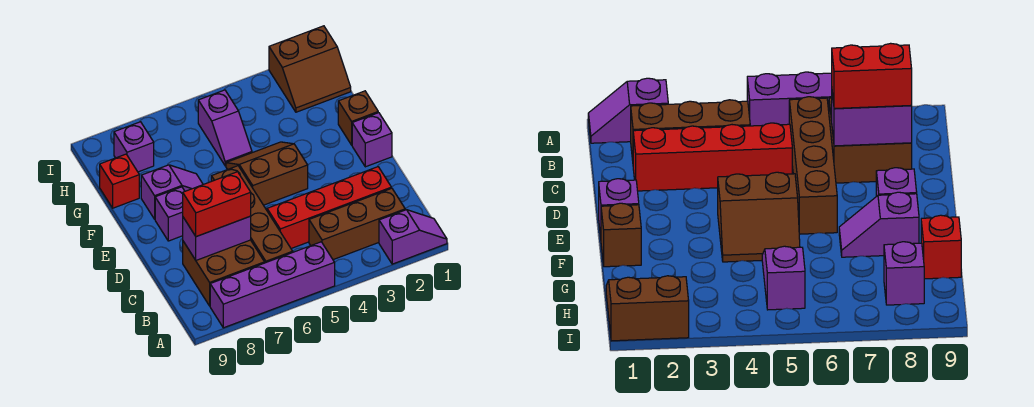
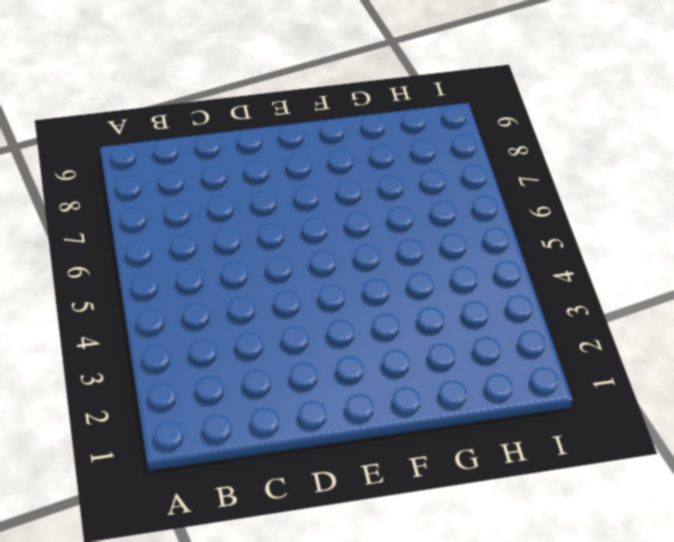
none -> purple slope A1:A2 level 1 top 2
none -> purple brick A5:A8 level 1
none -> brown brick B2:B4 level 1

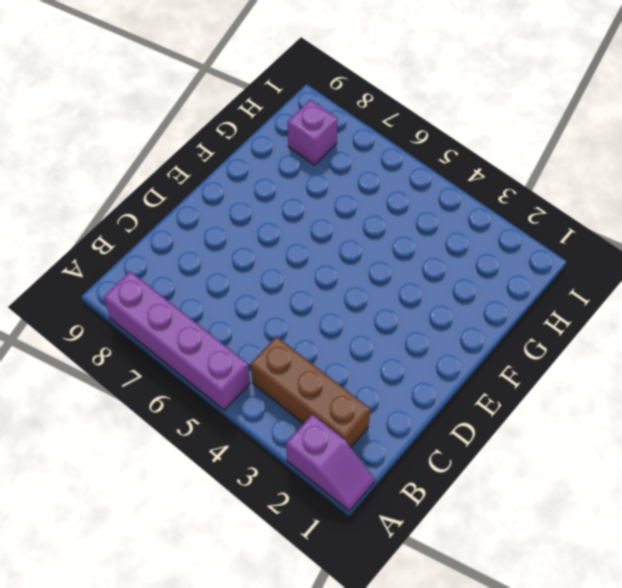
none -> brown brick B6:E6 level 1
none -> brown brick B7:C8 level 1
none -> red brick C2:C5 level 1

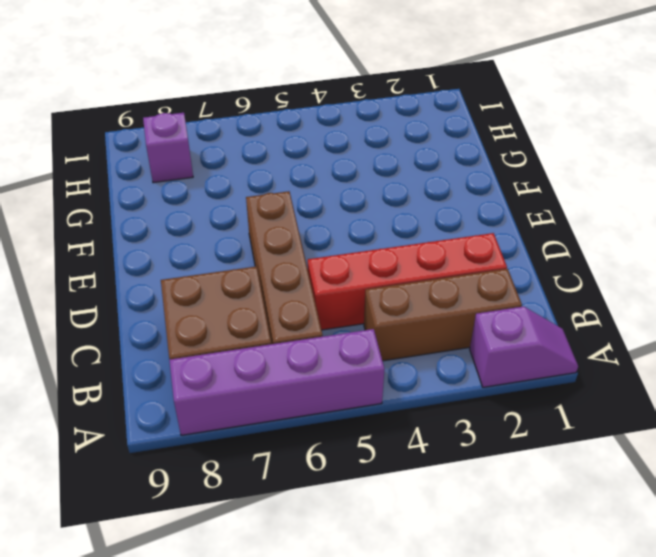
none -> purple brick E1 level 1
none -> brown slope E4:F5 level 1 top E
none -> purple brick E8 level 1

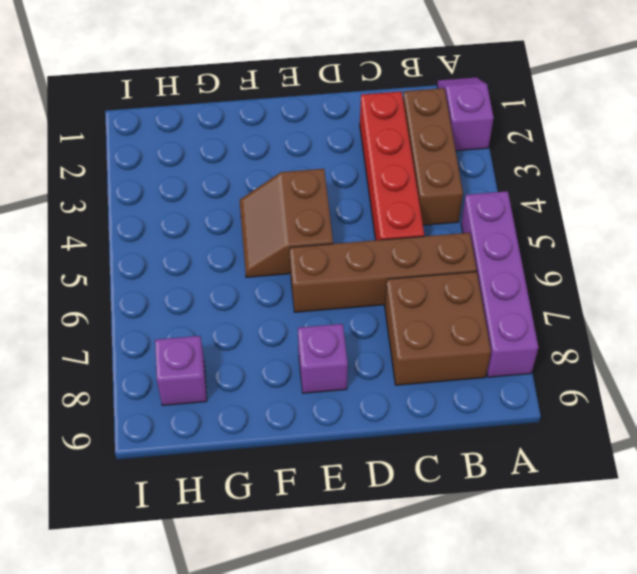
none -> purple brick E1 level 1
none -> brown brick F1 level 1
none -> purple slope F7:F8 level 1 top 8

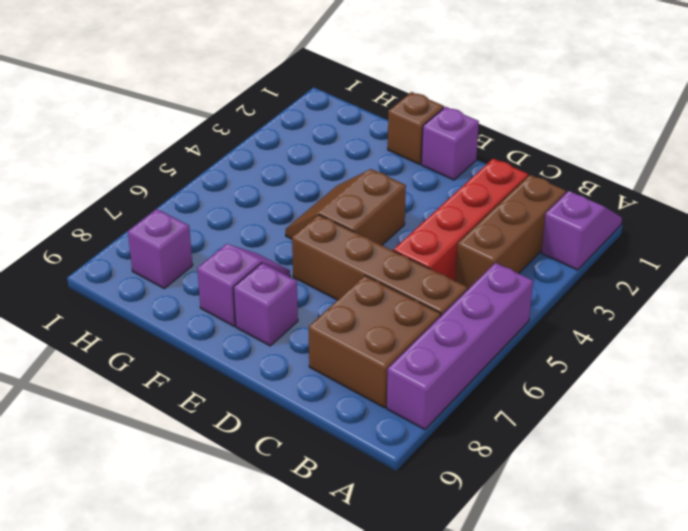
none -> purple slope G5:H5 level 1 top H
none -> red brick G9 level 1
none -> brown slope H1:I2 level 1 top I

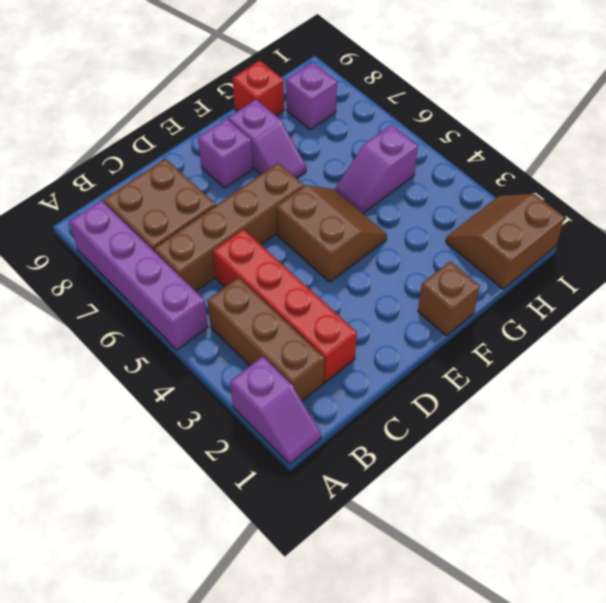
brown slope H1:I2 level 1 top 1 -> brown slope H1:I2 level 1 top I
none -> purple brick E1 level 1
none -> purple brick C7:C8 level 2
none -> red brick C7:C8 level 3

